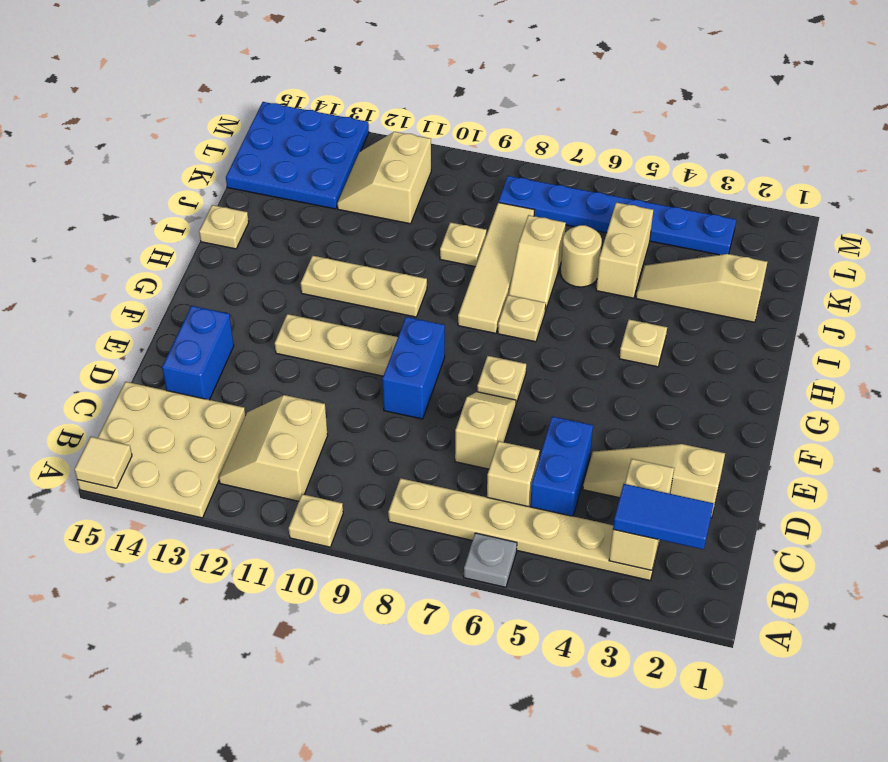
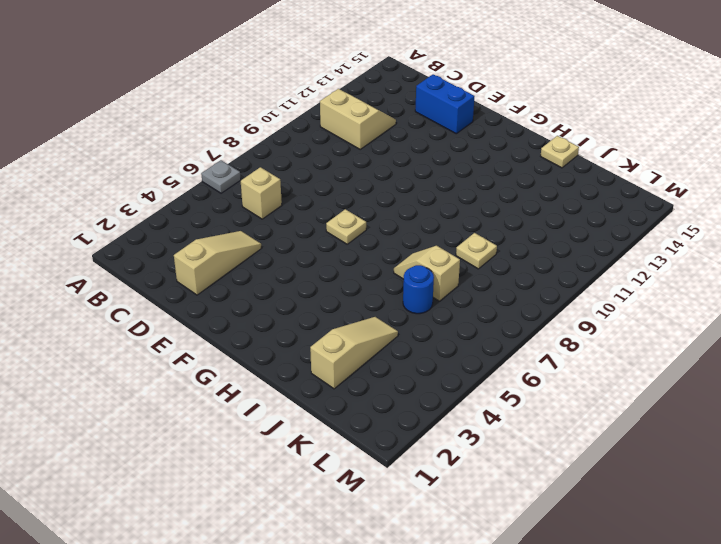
blue round brick J6 level 1 -> tan round brick J6 level 1
none -> tan plate A10 level 1
none -> tan plate A13:C15 level 1
none -> tan plate B3:B8 level 1

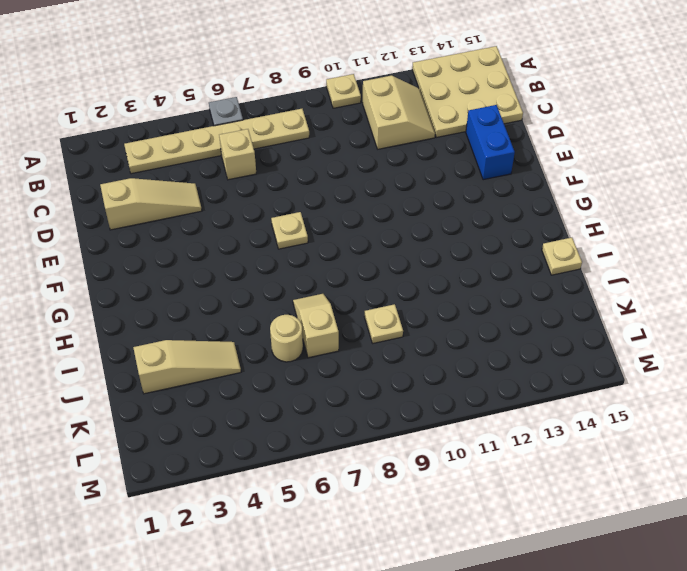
none -> blue brick C5:D5 level 1
none -> tan slope D7:E7 level 1 top D
none -> blue brick E9:F9 level 1

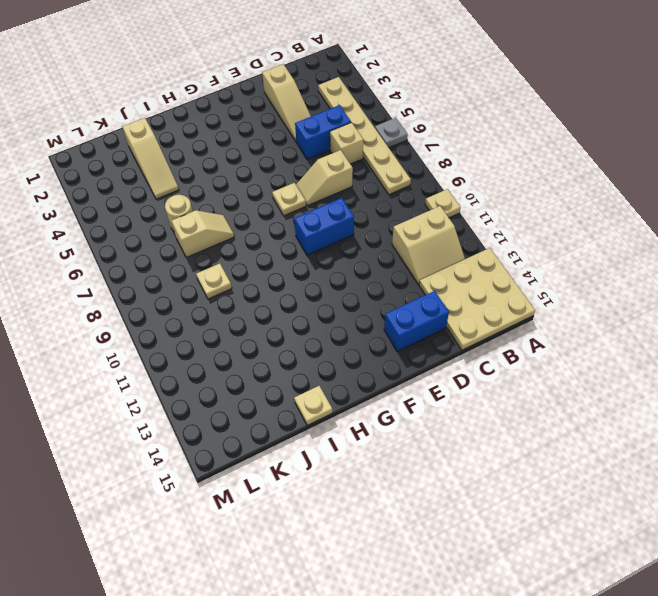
none -> tan plate F10:F12 level 1
none -> tan plate H4 level 1
none -> tan plate H7 level 1

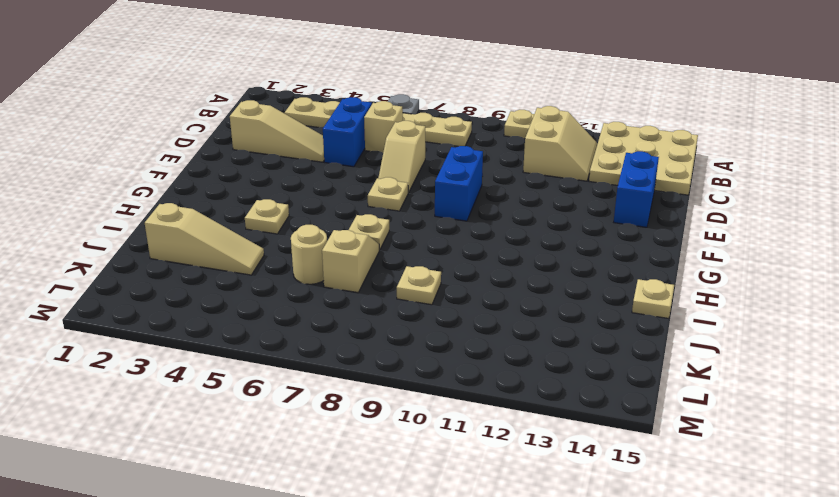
none -> tan plate F10:F12 level 1
none -> tan tile H8:K8 level 1
none -> tan plate H10:H12 level 1

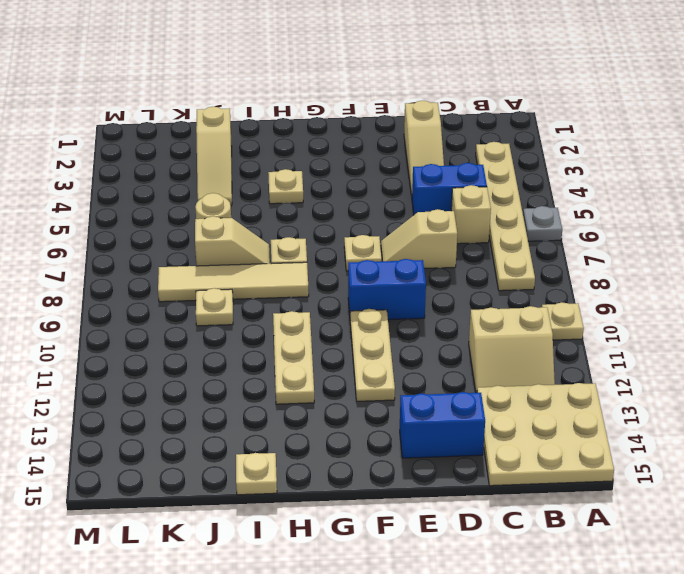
none -> tan brick J5:K5 level 1
none -> tan slope K11:L12 level 1 top 11
none -> blue plate K13:M15 level 1

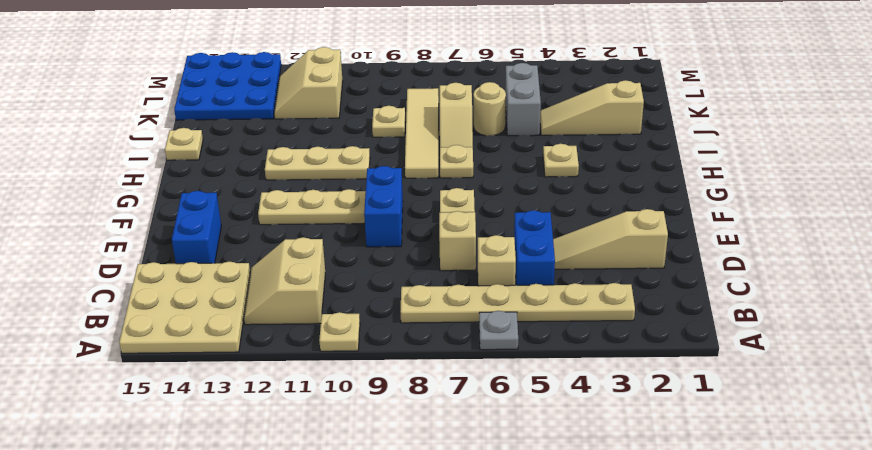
grey brick J5:K5 level 1 -> tan brick J5:K5 level 1
none -> blue plate L3:L8 level 1
none -> tan tile A15 level 2
none -> tan brick B3:C3 level 2

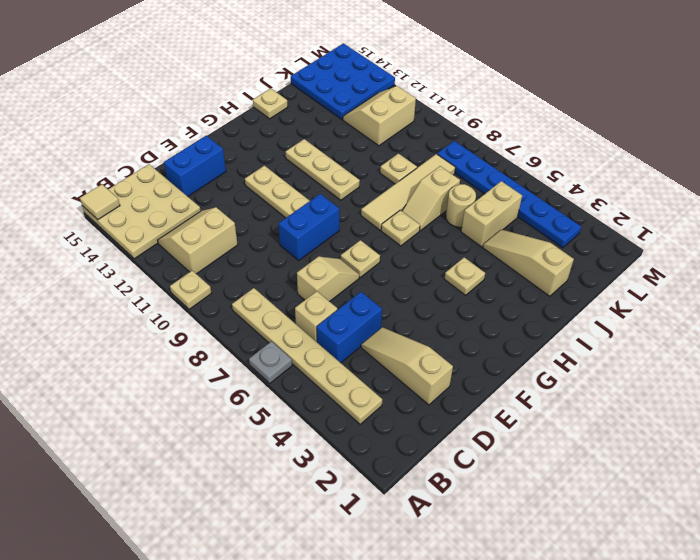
none -> tan brick B3:C3 level 2
none -> blue tile B2:B3 level 3

